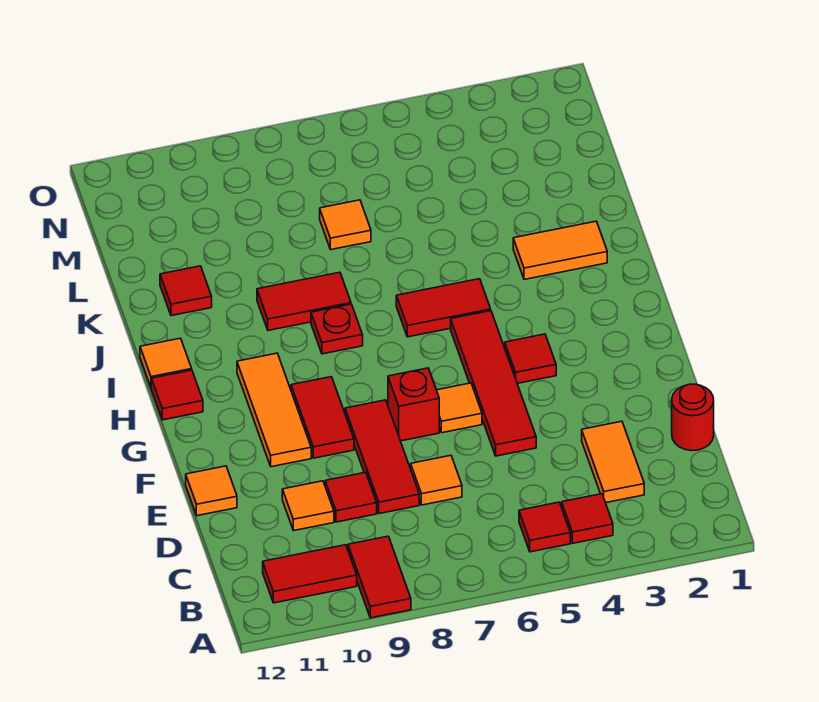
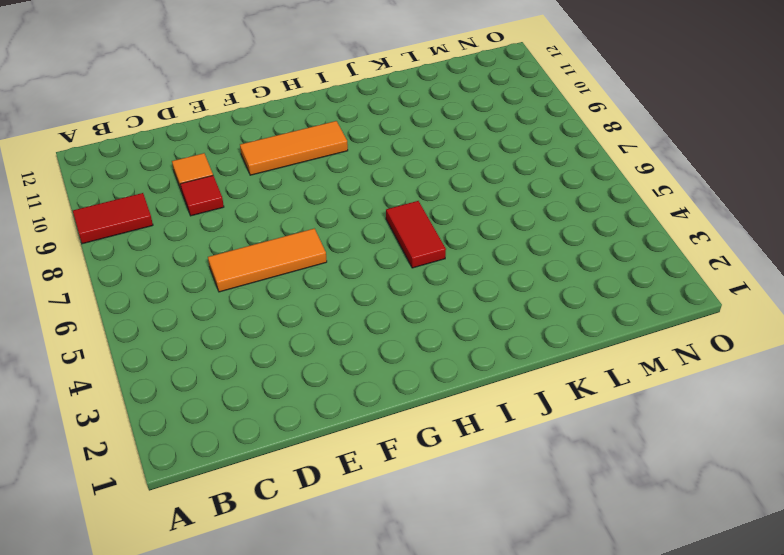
orange tile D6:F6 level 1 -> orange tile F6 level 1
none -> red tile B4 level 1
none -> red tile B5 level 1
none -> red tile B10:B11 level 1

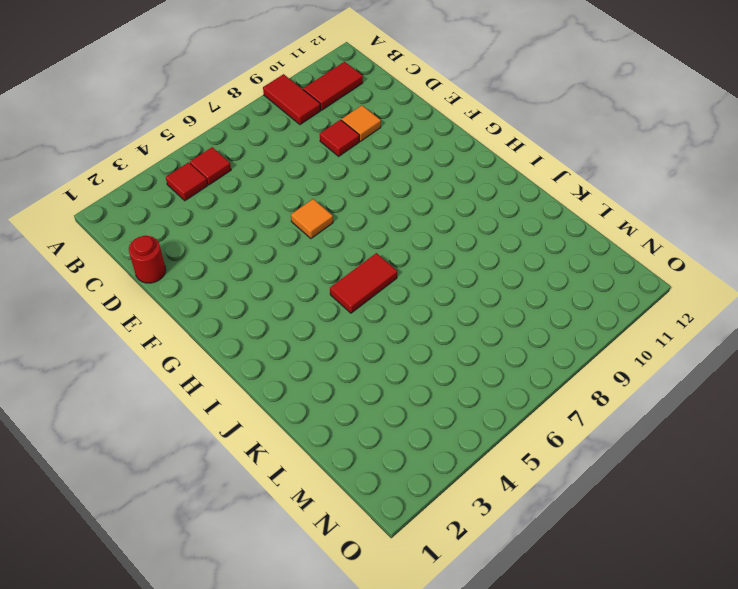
none -> orange tile C3:D3 level 1
none -> orange tile D7 level 1
none -> red tile D8:F8 level 1

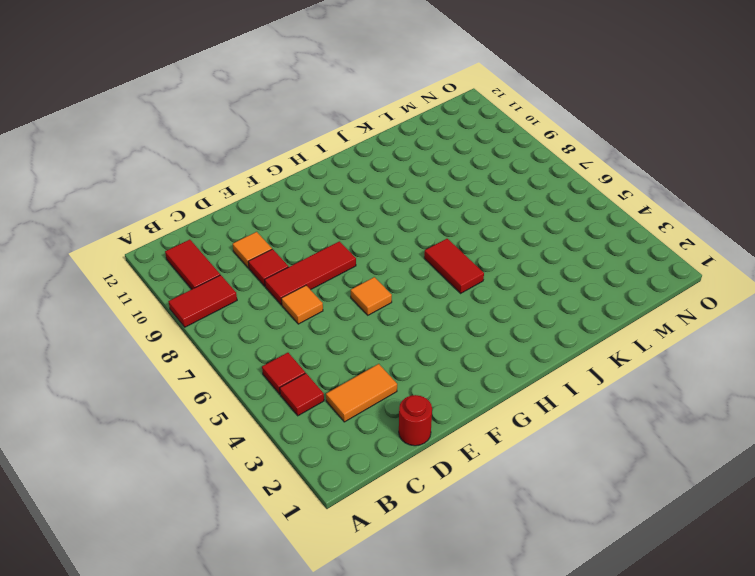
none -> red tile E5:H5 level 1
none -> orange tile E12 level 1
none -> red brick F7 level 1

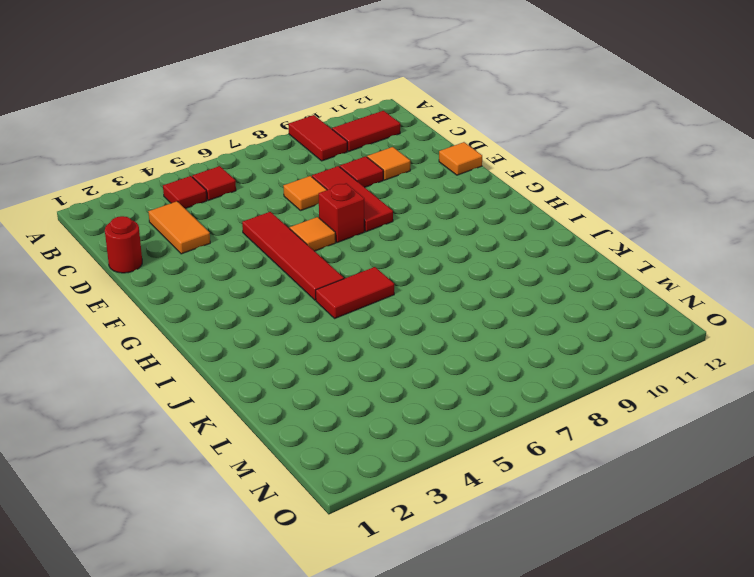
none -> red tile F9:G9 level 1
none -> orange tile F10:H10 level 1
none -> red tile G4 level 1

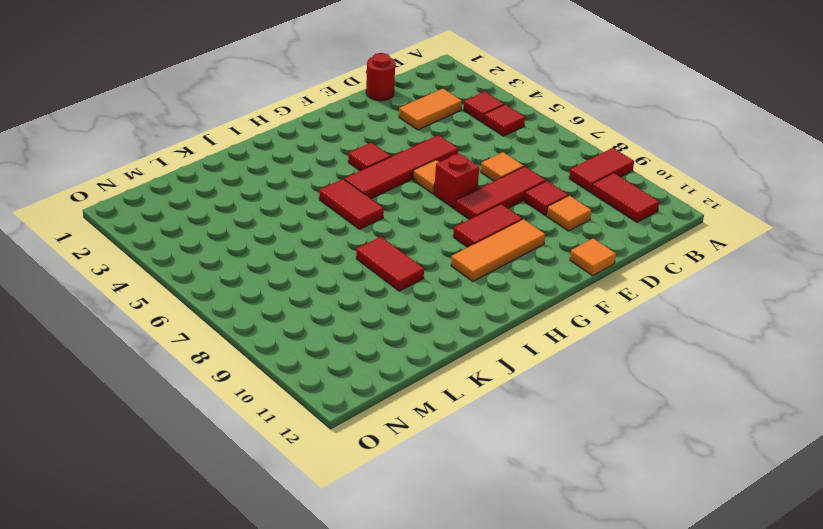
none -> red tile H12 level 1
none -> red plate I8 level 1
none -> orange tile I12 level 1

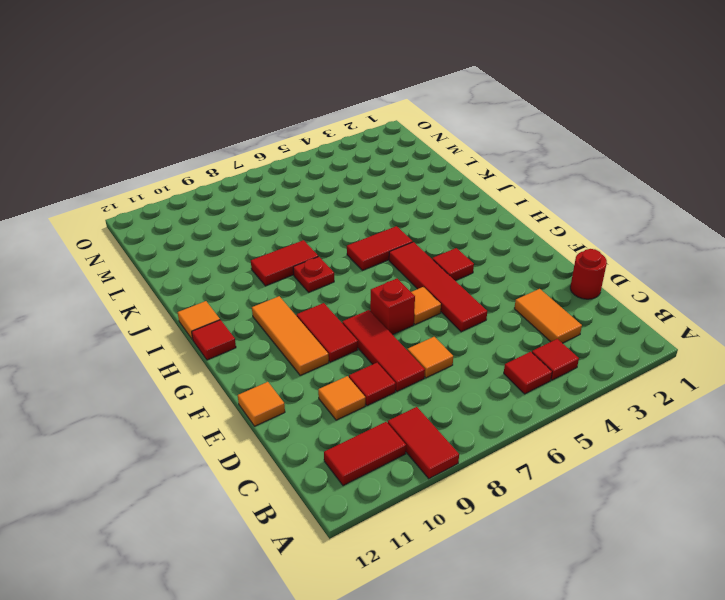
none -> orange tile J2:J3 level 1
none -> red tile K11 level 1
none -> orange tile L7 level 1

